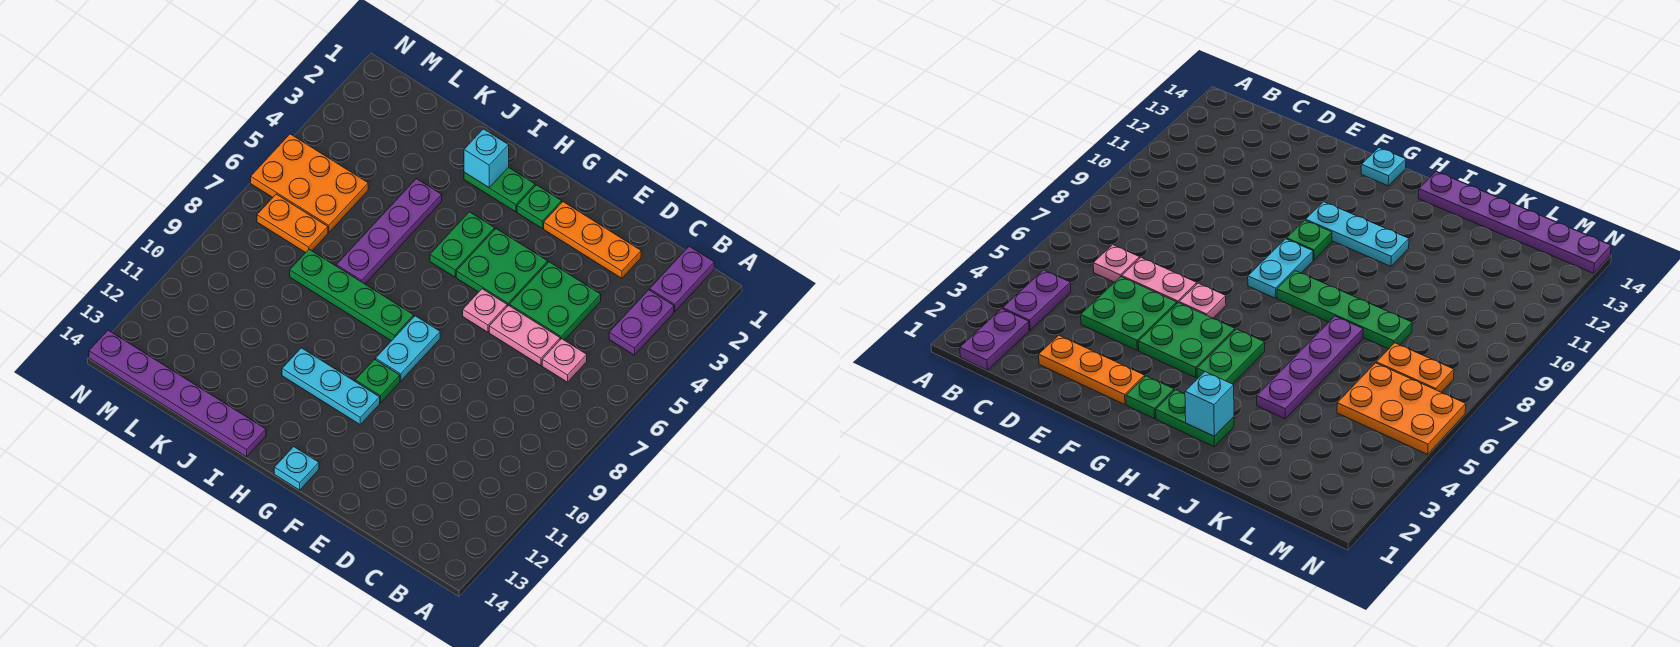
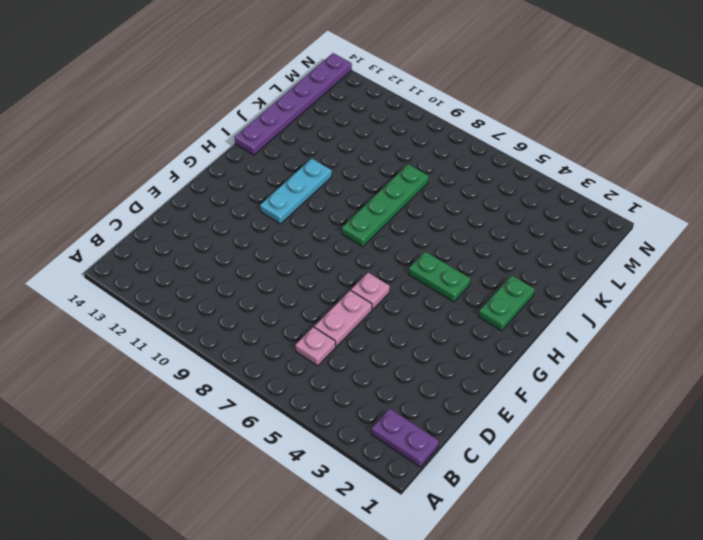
none -> purple plate B3:B4 level 1
none -> orange plate D2:F2 level 1
none -> green plate D4:E5 level 1

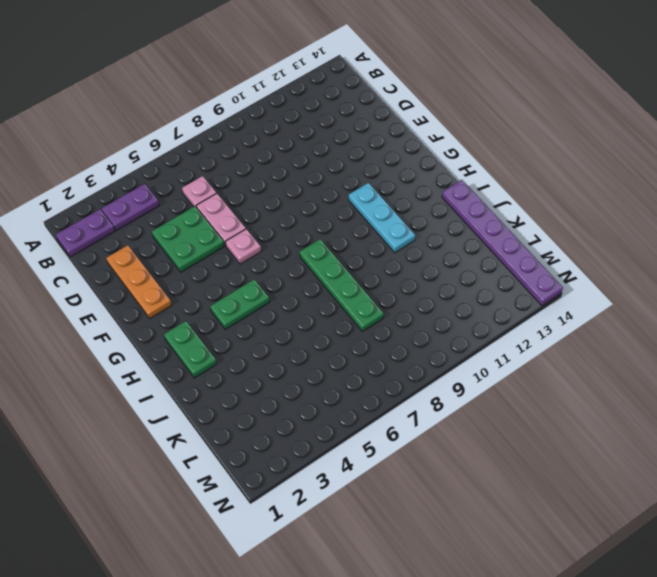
none -> green plate F4:G5 level 1
none -> green plate G2 level 1
none -> cyan plate G8:G9 level 1

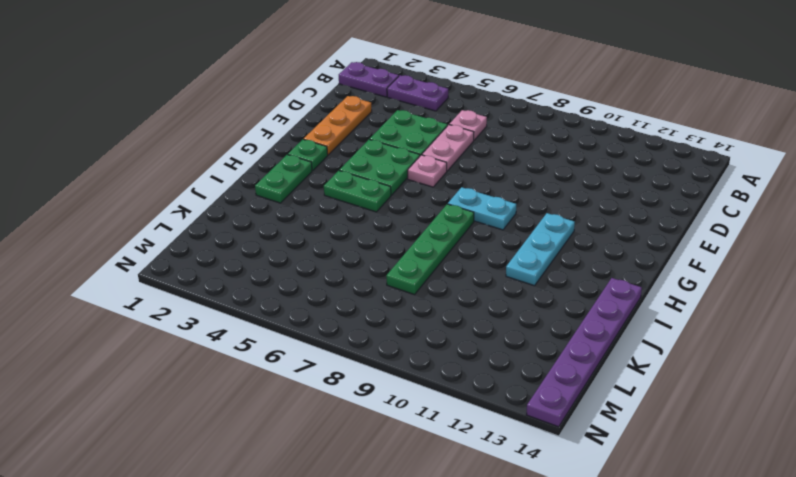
none -> green plate G10 level 1
none -> cyan plate G14 level 1
none -> purple plate J4:J7 level 1

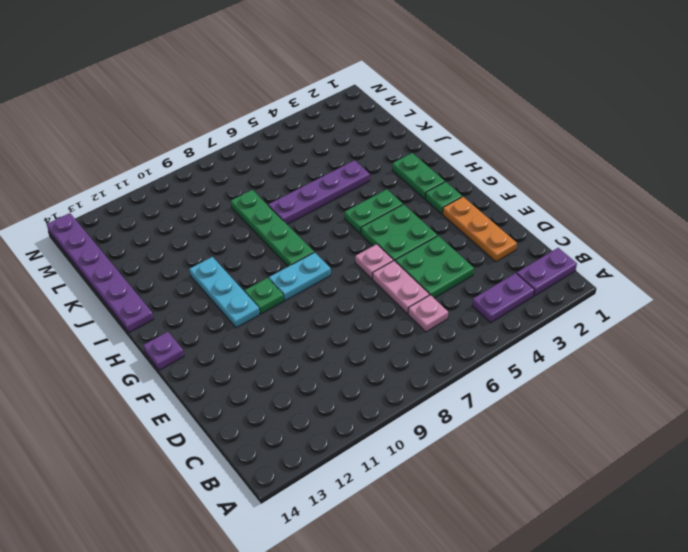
purple plate G14 level 1 -> cyan plate G14 level 1
none -> orange plate L5:N6 level 1
none -> orange plate L7:M7 level 1
none -> cyan brick I2 level 2

